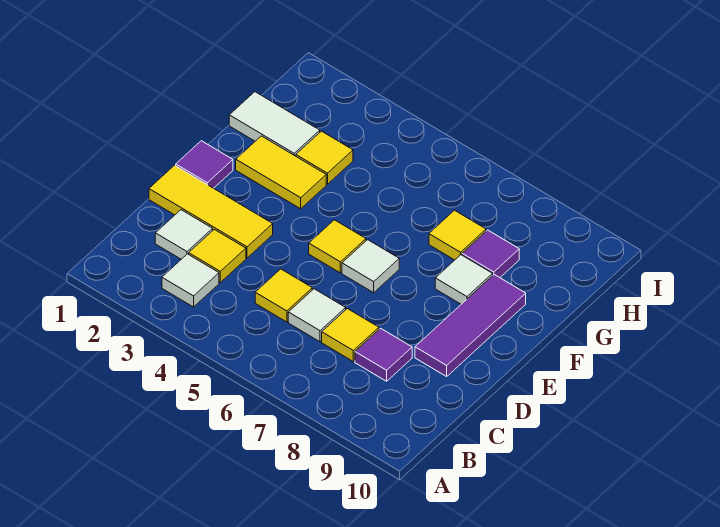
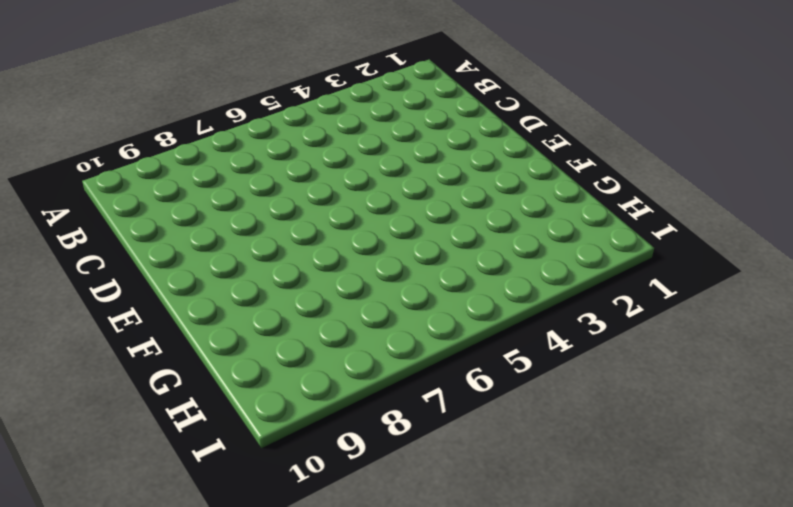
none -> white tile B3 level 1
none -> white tile C2 level 1
none -> yellow tile C3 level 1

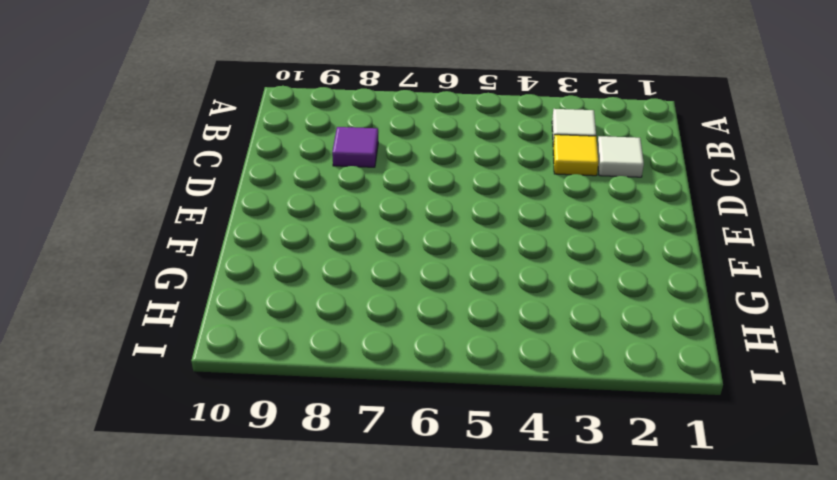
none -> yellow tile C5 level 1
none -> white tile C6 level 1
none -> yellow tile C7 level 1

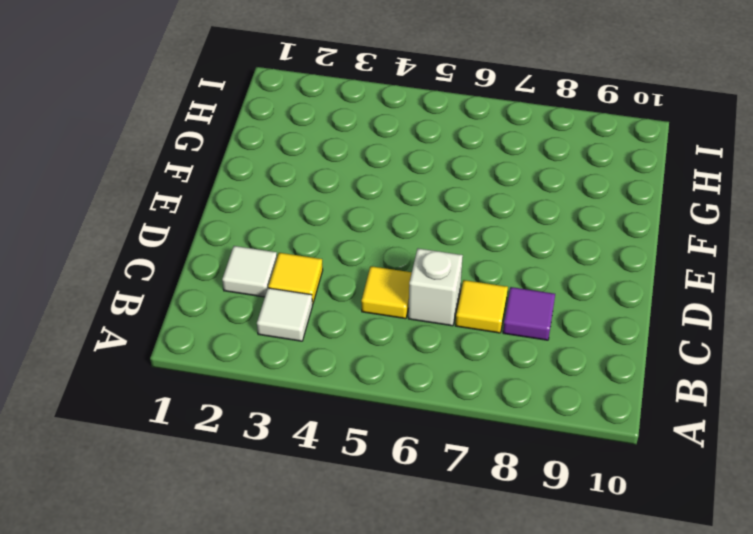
white brick C6 level 1 -> white tile C6 level 1
none -> yellow tile D1:D3 level 1
none -> purple tile D9:F9 level 1
none -> purple tile E1 level 1

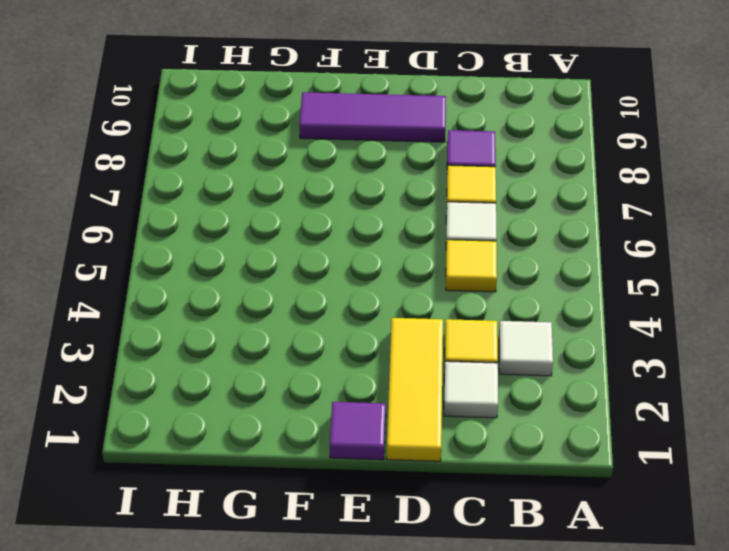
none -> yellow tile E5 level 1
none -> white tile E6 level 1
none -> yellow tile F2:F3 level 1

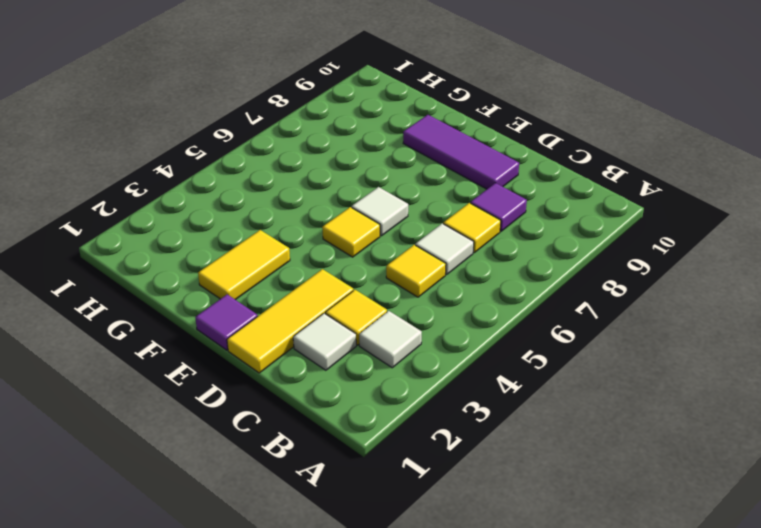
none -> white tile F8 level 1
none -> white tile G1:G2 level 1
none -> yellow tile G3 level 1

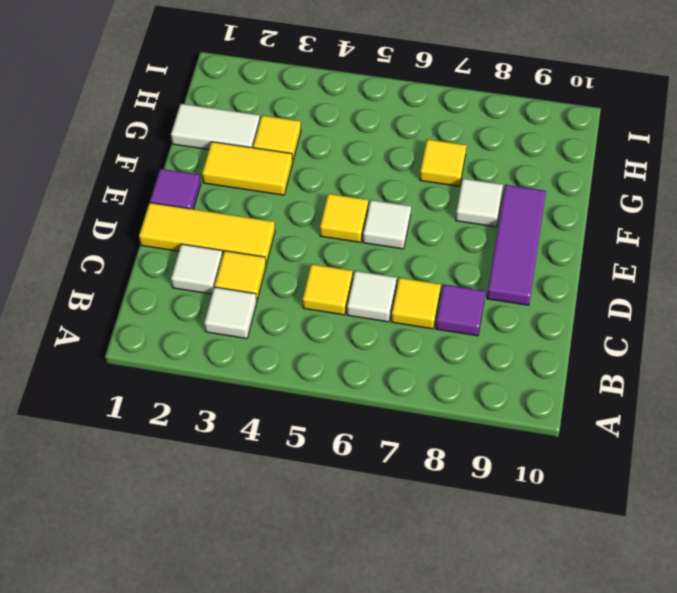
none -> purple tile G8 level 1

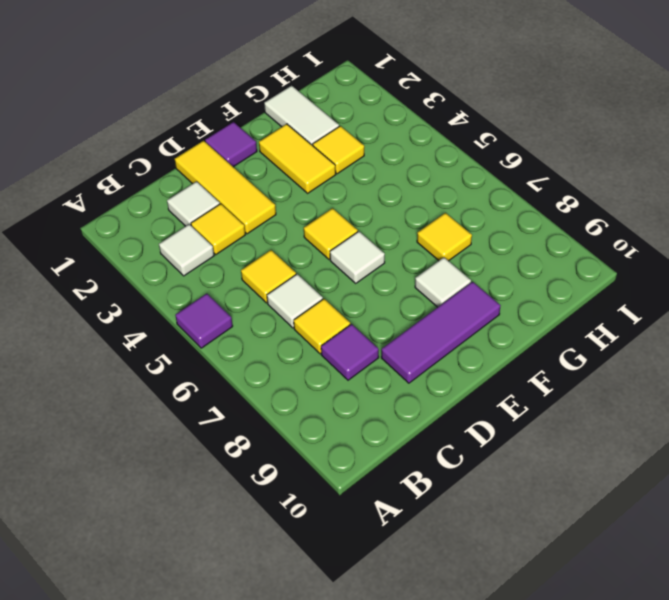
purple tile A5 level 1 -> purple tile G8 level 1

